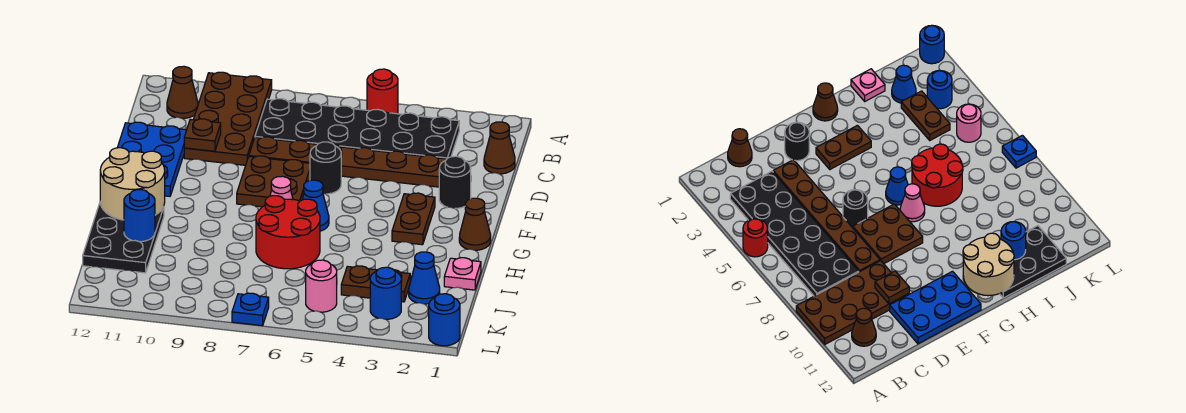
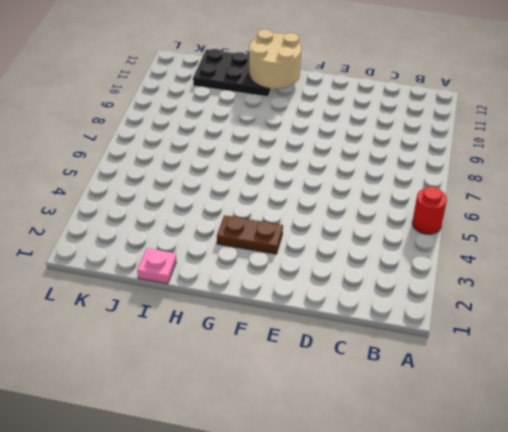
none -> brown plate A9:D10 level 1
none -> black plate B3:C8 level 1
none -> brown cone B11 level 1

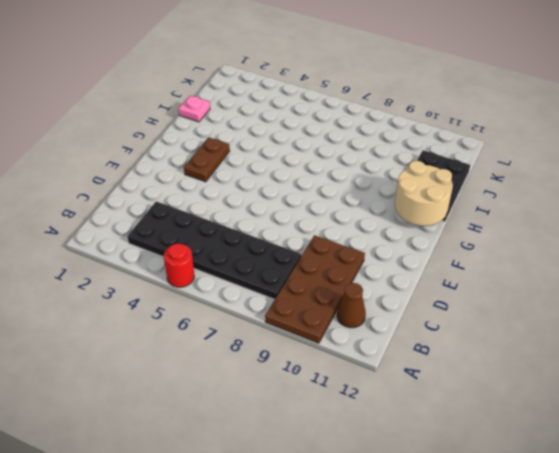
none -> brown cone C1 level 1
none -> brown plate D3:D8 level 1
none -> blue plate D11:F12 level 1

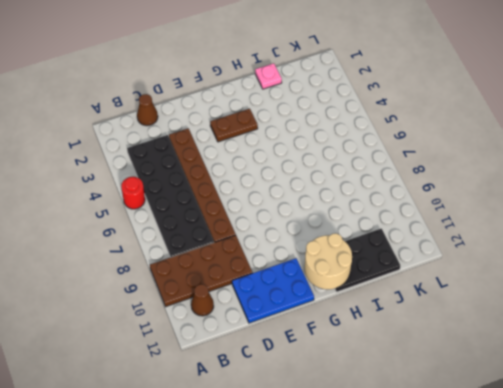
none -> black round brick E2 level 1
none -> black round brick E6 level 1
none -> brown plate E7:F8 level 1

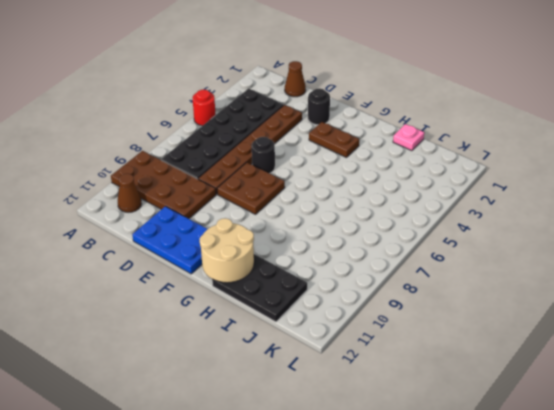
none -> brown cone G1 level 1
none -> blue cone G6 level 1
none -> pink cone G7 level 1

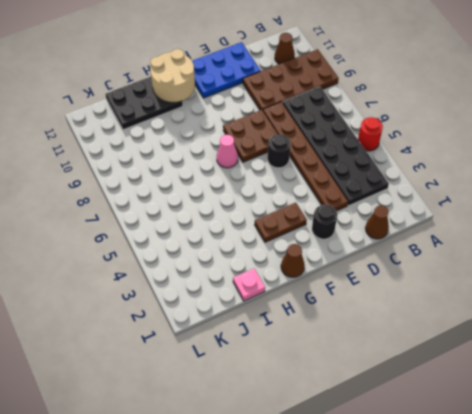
none -> blue cone G6 level 1
none -> red round brick H6:I7 level 1
none -> blue cone J2 level 1

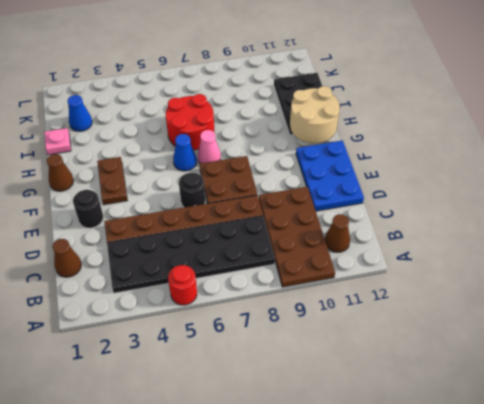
none -> brown plate J3:J4 level 1
none -> blue round brick K3 level 1
none -> pink round brick K5 level 1

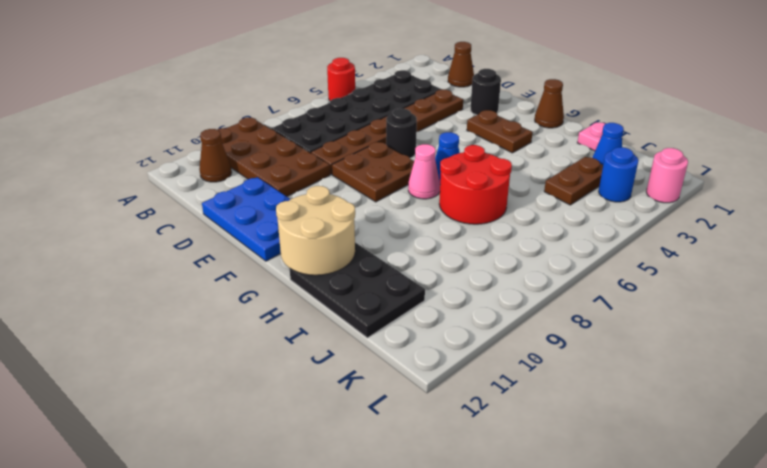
pink round brick L2 level 1 -> pink round brick K5 level 1
none -> blue round brick L1 level 1
none -> blue plate L7 level 1
none -> brown plate D10 level 2

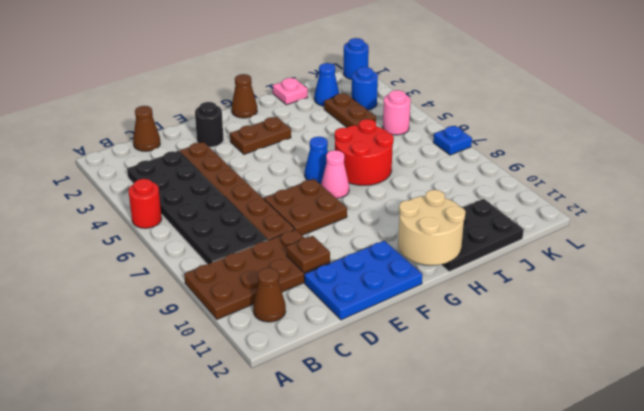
none -> black round brick E6 level 1
none -> blue round brick I11 level 2

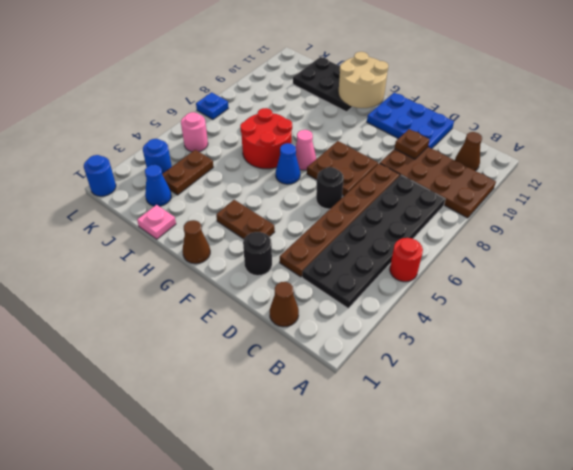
none -> blue round brick I11 level 2

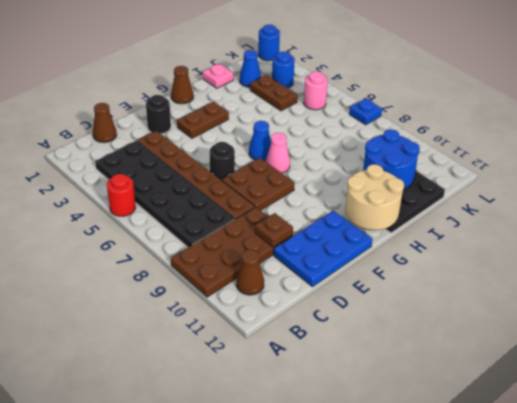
blue round brick I10:J11 level 2 -> blue round brick I11 level 2
none -> red round brick H6:I7 level 1

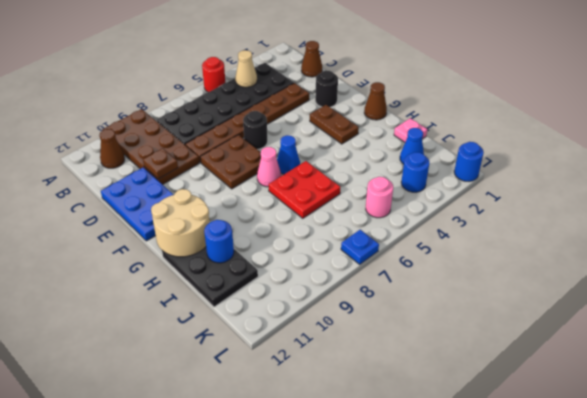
tan cone B4 level 2 -> none
red plate H6:I7 level 1 -> red round brick H6:I7 level 1
none -> brown plate J3:J4 level 1

